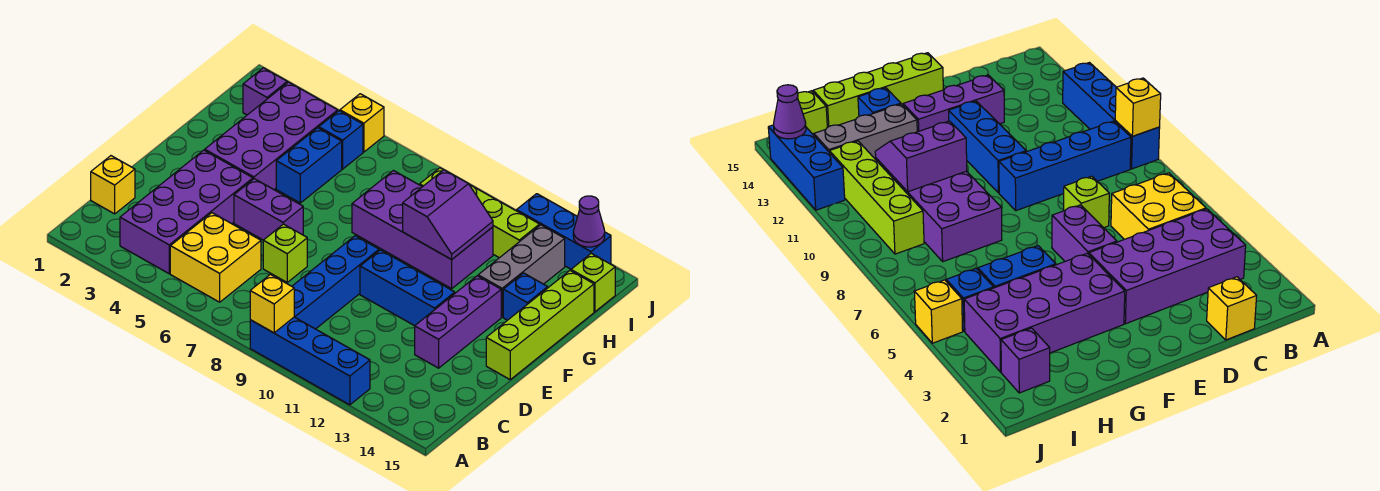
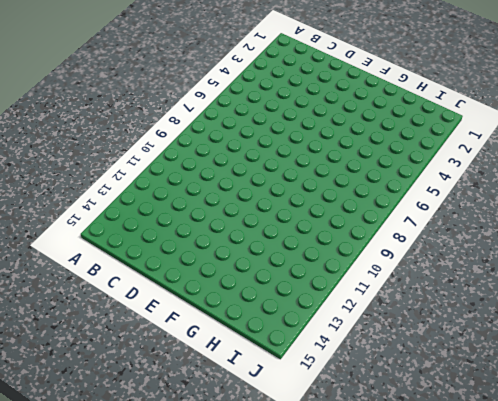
none -> blue brick A9:A12 level 1
none -> purple brick B3:E4 level 1
none -> yellow brick B5:C6 level 1

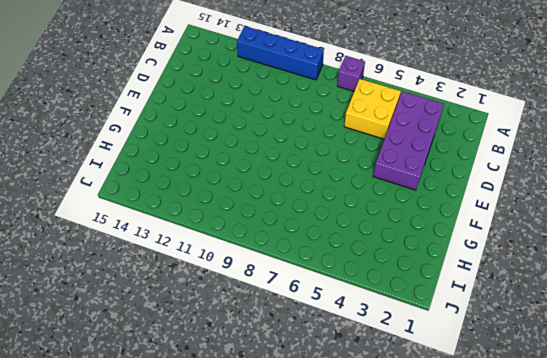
purple brick A7 level 1 -> purple brick I2 level 1
none -> blue brick B9:E9 level 1
none -> yellow brick C1 level 1
none -> lime brick D7 level 1

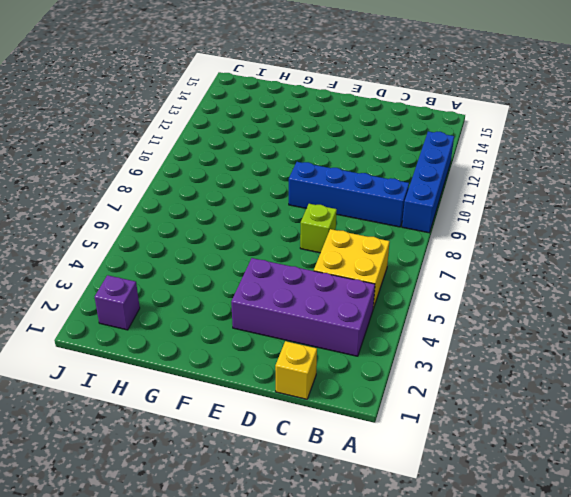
none -> purple brick D13:F13 level 1
none -> purple brick E5:E6 level 1
none -> blue brick E10:E12 level 1

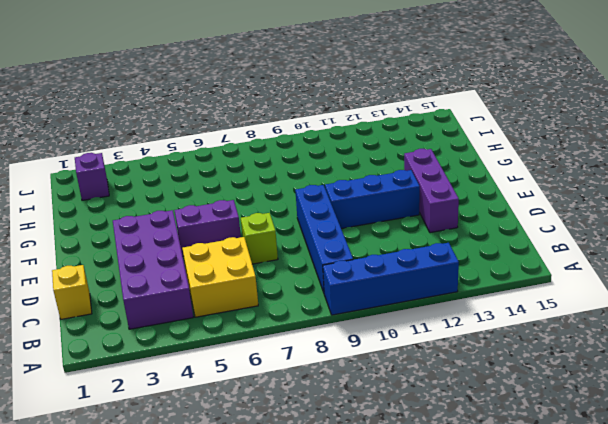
none -> lime brick E15:H15 level 1
none -> purple brick F3:I4 level 1
none -> blue brick G5:H5 level 1

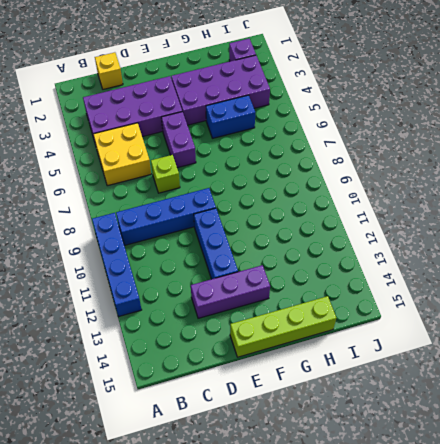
none -> purple brick G8:H11 level 1
none -> grey brick G13:I13 level 1
none -> blue brick G14 level 1

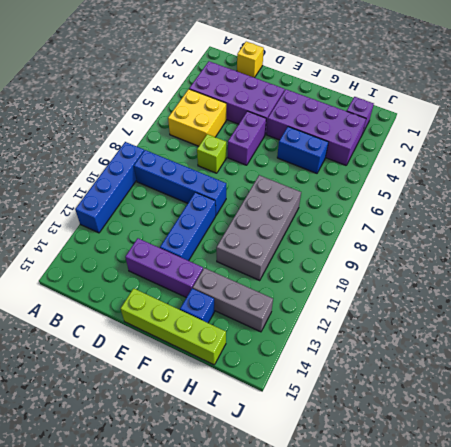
grey brick G8:H11 level 1 -> purple brick G8:H11 level 1
none -> blue brick I5 level 1
none -> lime brick I9:I12 level 1
none -> lime brick I15 level 1

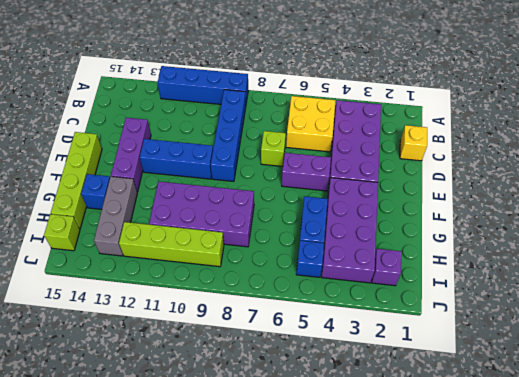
none -> yellow brick J5 level 1
none -> blue brick J12:J14 level 1
none -> yellow brick A9 level 2

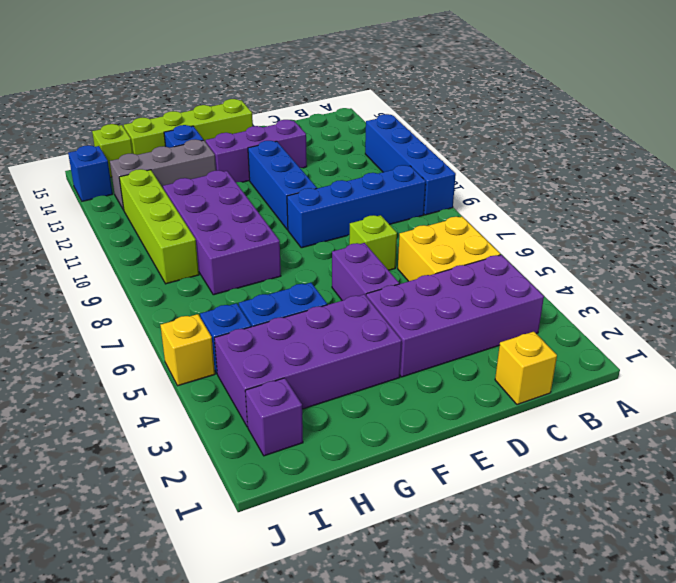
blue brick J14 level 1 -> blue brick J12:J14 level 1
none -> yellow brick A9 level 2
none -> purple slope G10:H11 level 2 top 10
none -> purple cone J14 level 2

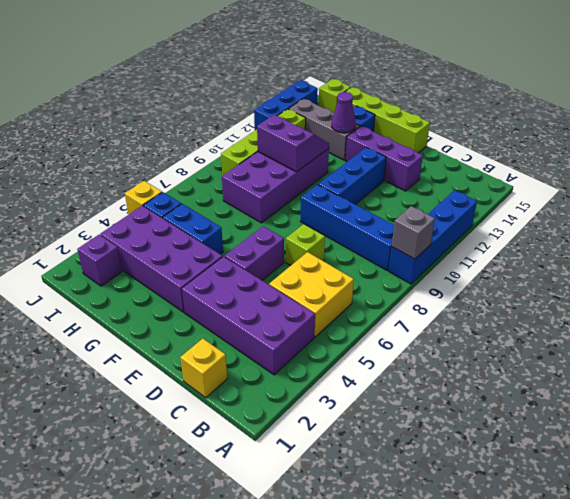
grey brick A9 level 2 -> yellow brick A9 level 2
purple cone G13 level 2 -> purple cone J14 level 2

